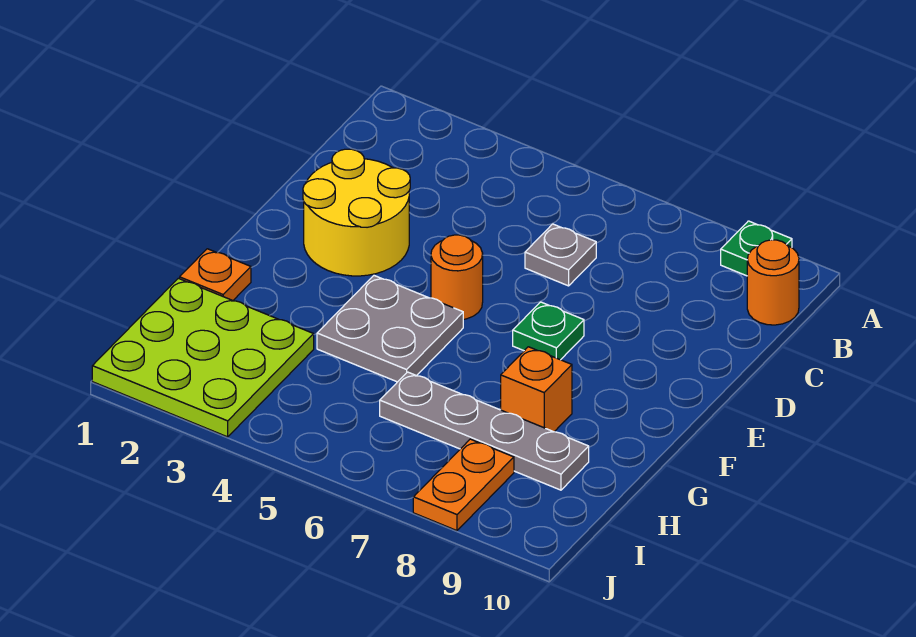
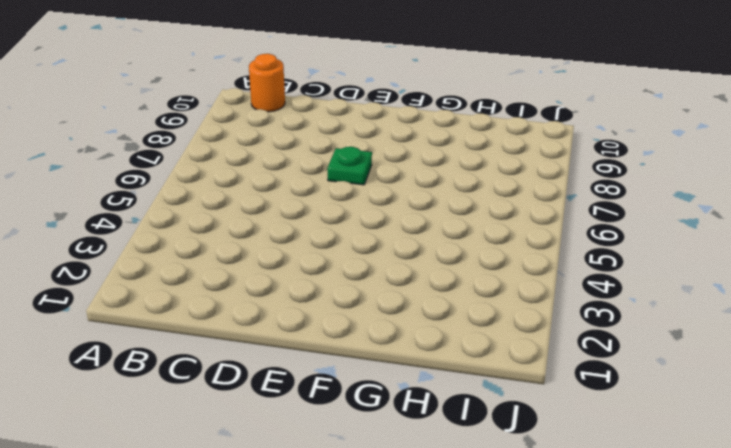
none -> green plate A9 level 1
none -> grey plate C6 level 1
none -> yellow round brick D2:E3 level 1

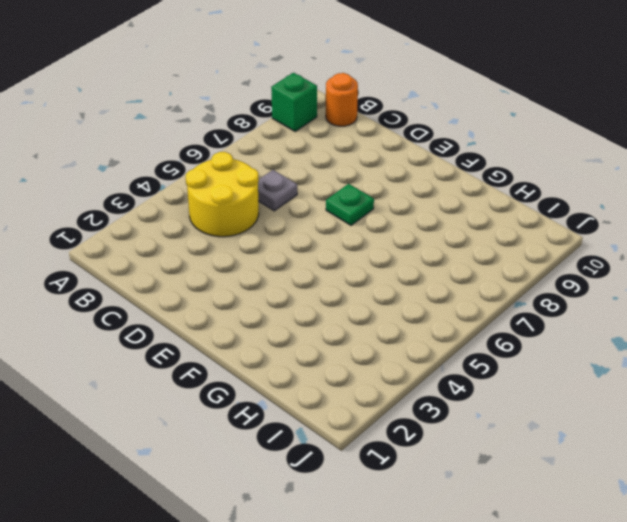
green brick A9 level 1 -> green plate A9 level 1
yellow round brick B4:C5 level 1 -> yellow round brick D2:E3 level 1
none -> orange round brick E5 level 1
none -> grey plate F4:G5 level 1
none -> orange plate G1 level 1

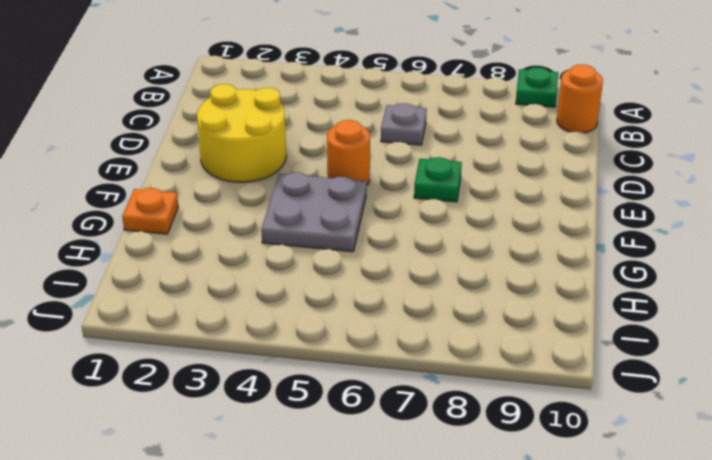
none -> orange brick G8 level 1
none -> lime plate H1:J3 level 1
none -> grey plate H6:H9 level 1

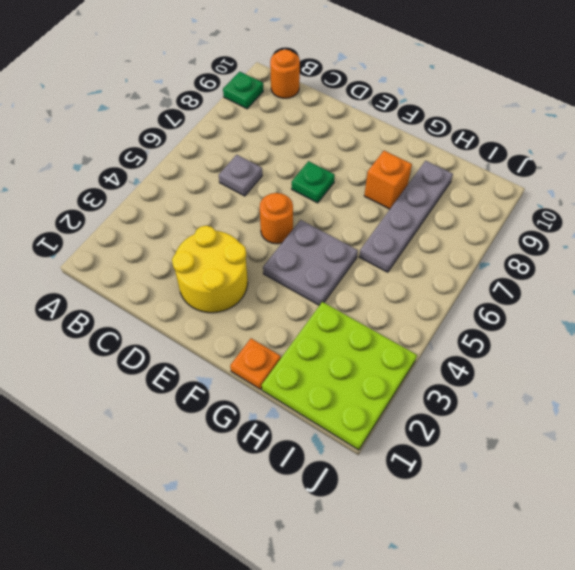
none -> orange plate I8:J8 level 1

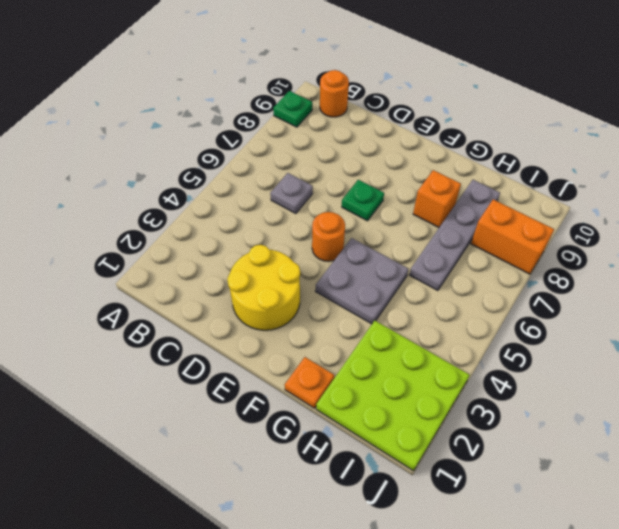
orange brick I8:J8 level 1 -> orange plate I8:J8 level 1

